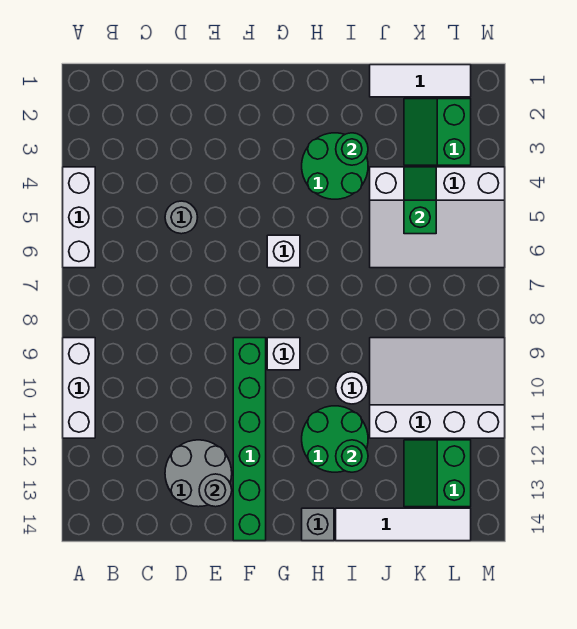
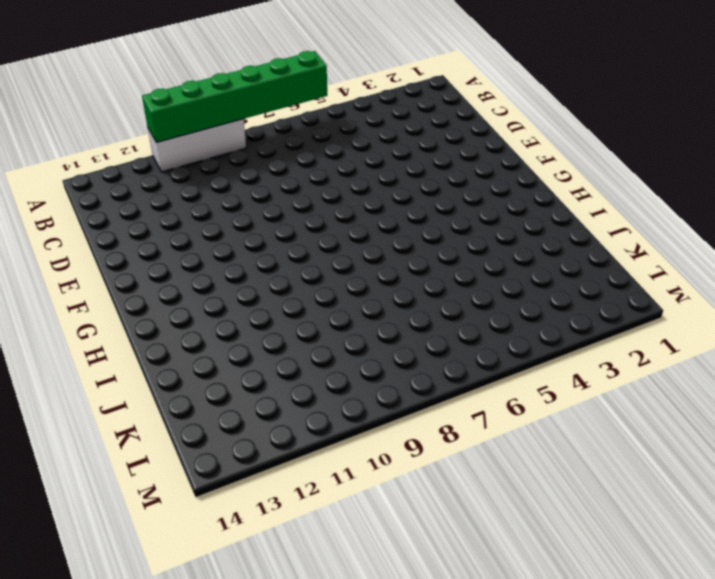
green brick A6:A11 level 2 -> green brick F9:F14 level 1
none -> white brick A4:A6 level 1
none -> grey round brick D5 level 1
none -> grey round brick D12:E13 level 1

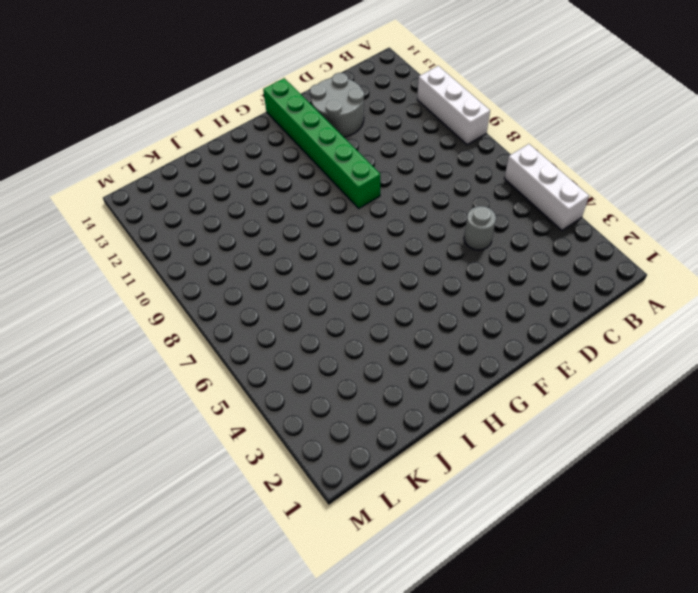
none -> white brick G6 level 1
none -> white brick G9 level 1
none -> green round brick H3:I4 level 1

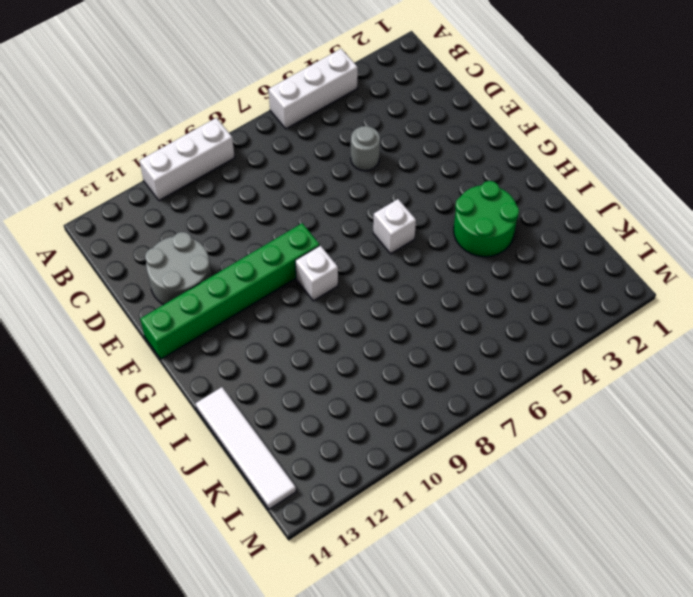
none -> green round brick H11:I12 level 1
none -> grey brick H14 level 1
none -> white round brick I10 level 1

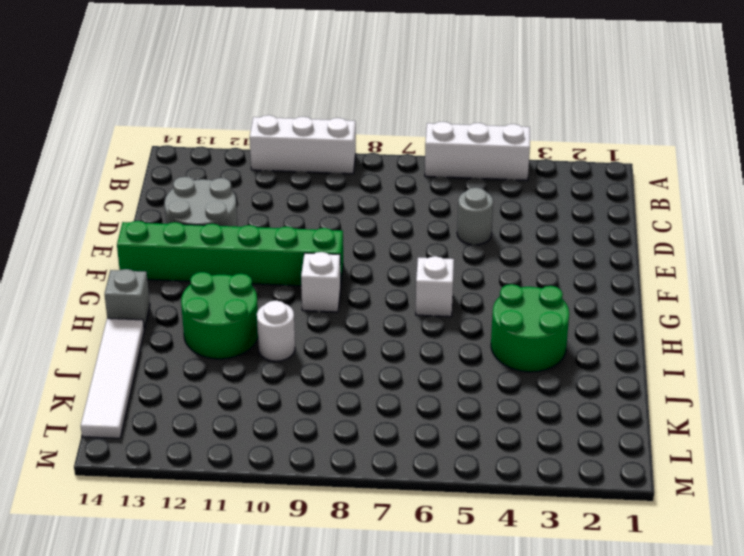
none -> white tile J1:L1 level 1
none -> white slope J4:M6 level 1 top 4
none -> white slope J9:M11 level 1 top 11

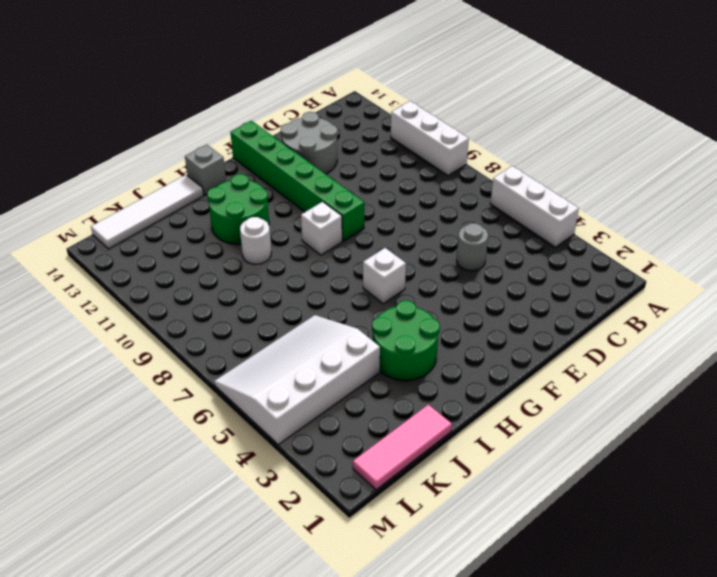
pink tile J1:L1 level 1 -> white tile J1:L1 level 1
none -> white slope J9:M11 level 1 top 11
none -> green slope K2:L3 level 1 top L
none -> green slope K12:L13 level 1 top L

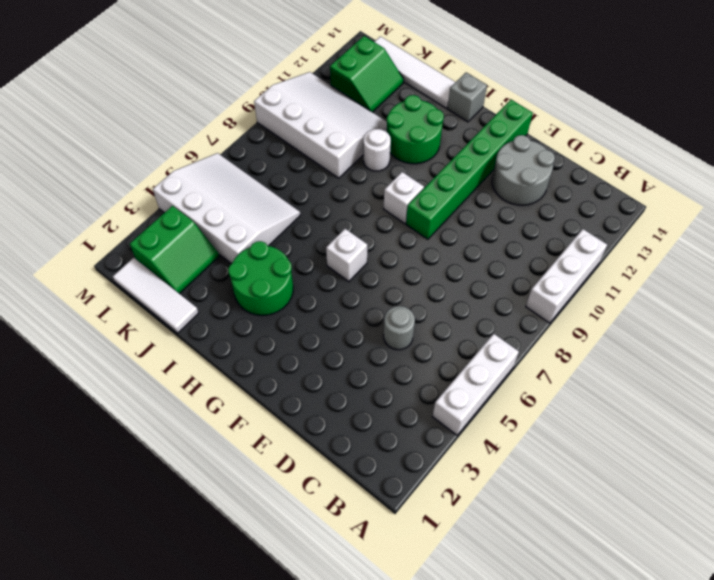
white slope J9:M11 level 1 top 9 -> white slope J9:M11 level 1 top 11
none -> grey round brick E13 level 2
none -> green round brick I3 level 2
none -> green round brick I12 level 2

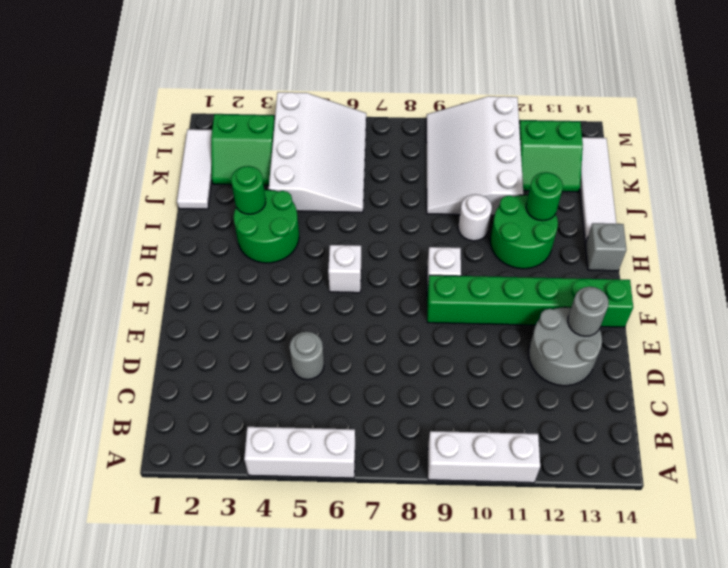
none -> green slope K4:K5 level 2 top 5

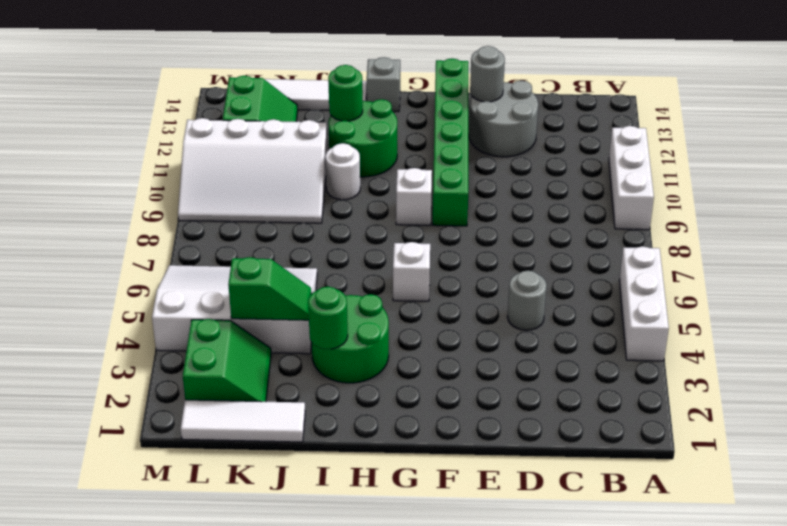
green slope J4:K4 level 2 top K -> green slope K4:K5 level 2 top 5

